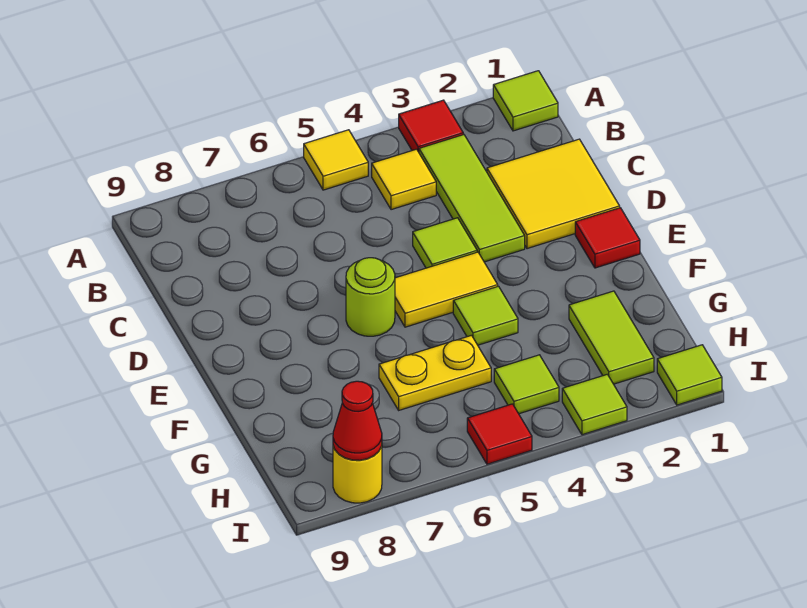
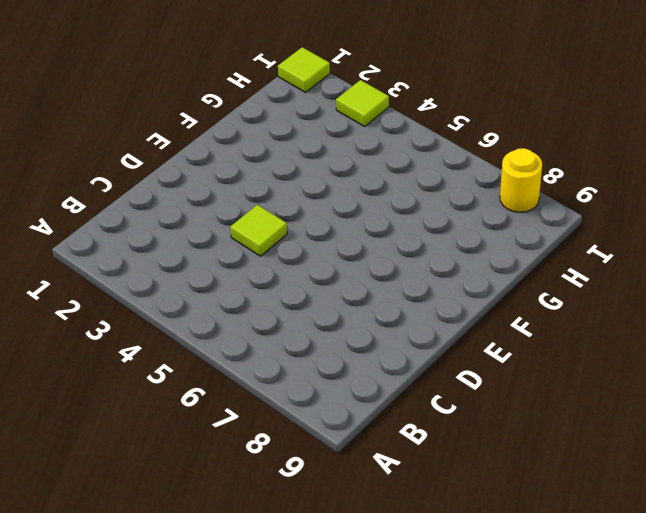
none -> lime tile A1 level 1
none -> red tile A3 level 1
none -> yellow tile A5 level 1

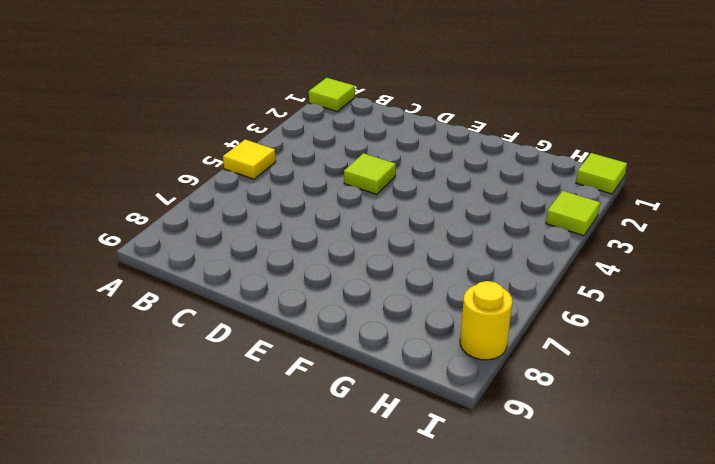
none -> red tile A3 level 1
none -> lime tile B3:D3 level 1
none -> yellow tile B4 level 1

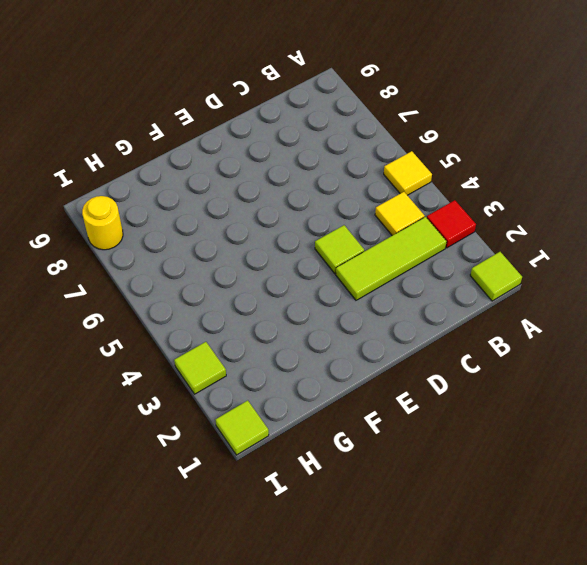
none -> yellow tile C1:D2 level 1
none -> red tile E1 level 1
none -> yellow tile E4:E5 level 1

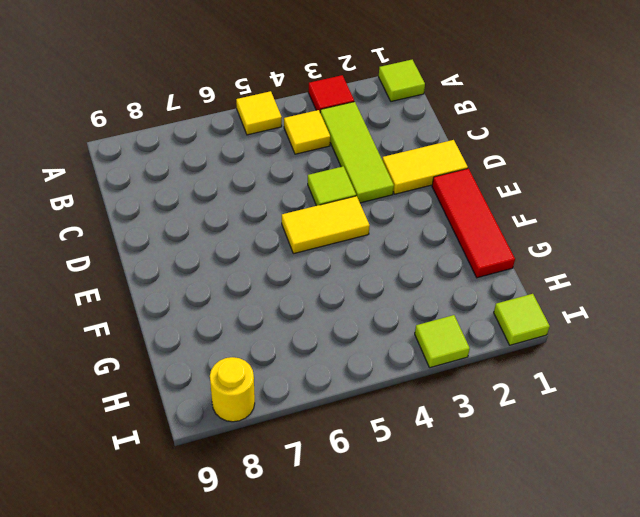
yellow tile D1:D2 level 1 -> yellow tile C1:D2 level 1
red tile E1:G1 level 1 -> red tile E1 level 1
none -> lime round brick E6 level 1
none -> lime tile F4 level 1
none -> lime tile G2:H2 level 1

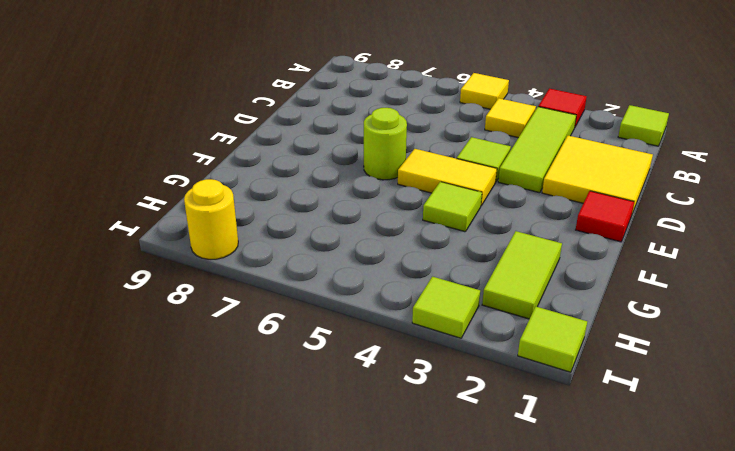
none -> yellow plate G5:G6 level 1
none -> lime tile H4 level 1
none -> red tile I5 level 1

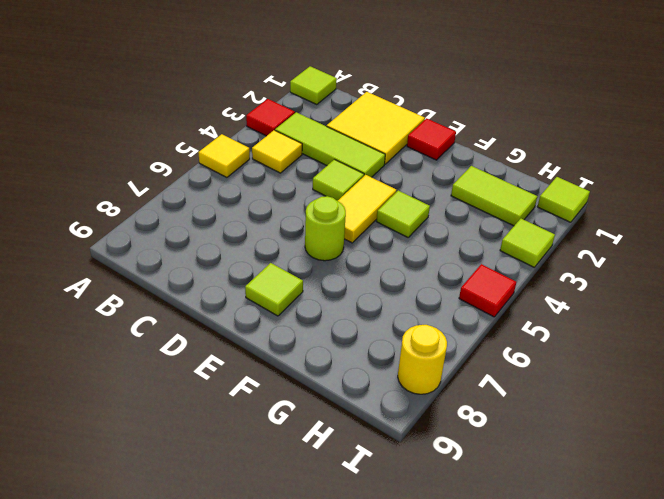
lime tile E8 level 1 -> lime tile H4 level 1
none -> yellow plate G5:G6 level 1
none -> red cone I8 level 2

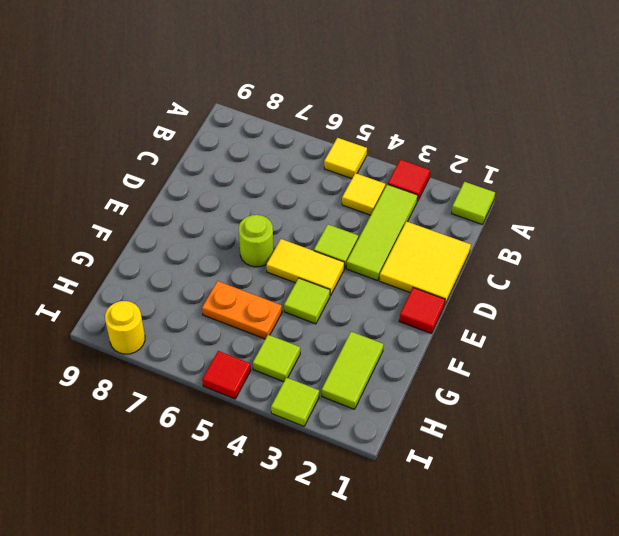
orange plate G5:G6 level 1 -> yellow plate G5:G6 level 1
none -> lime tile I1 level 1
none -> red cone I8 level 2

